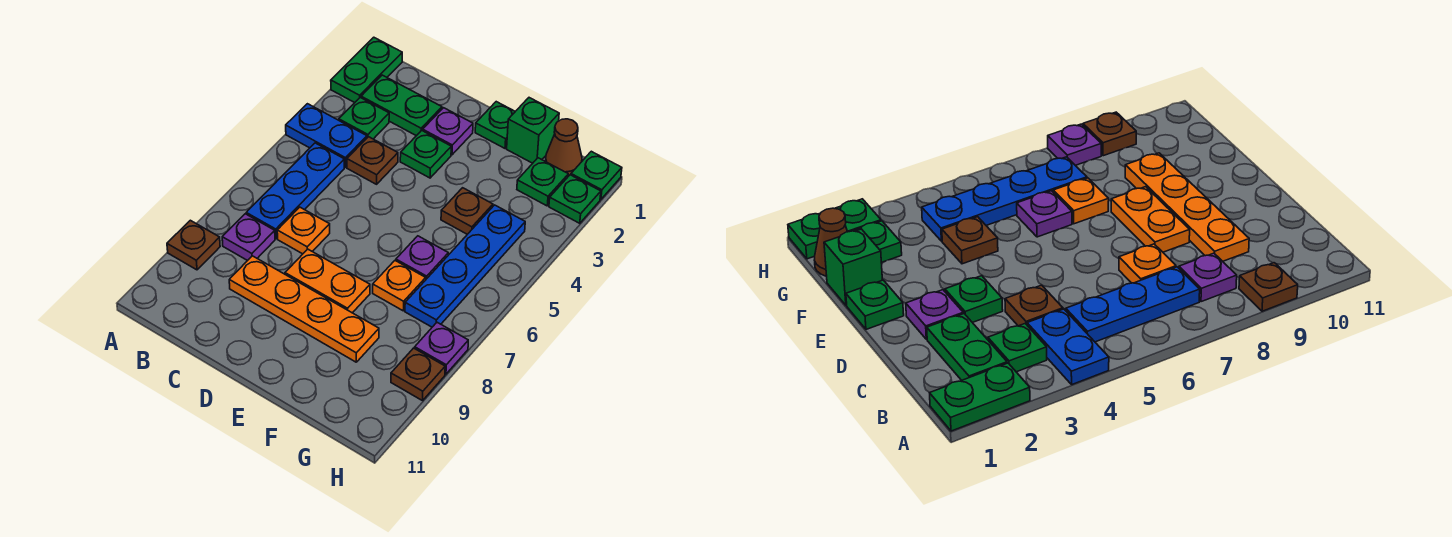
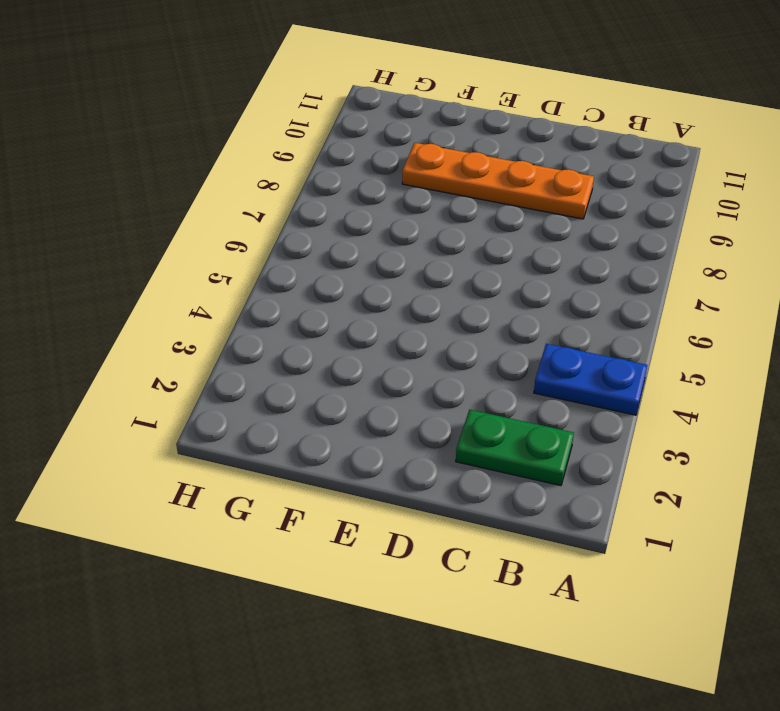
none -> green plate A1:A2 level 1
none -> brown plate A9 level 1
none -> green plate B3 level 1

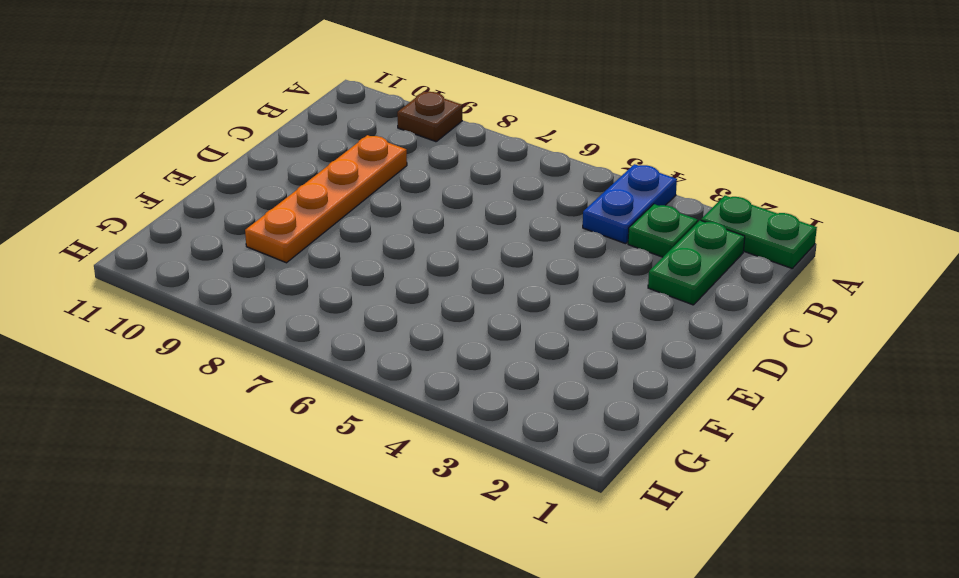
none -> blue plate B5:B7 level 1
none -> purple plate B8 level 1
none -> brown plate C4 level 1

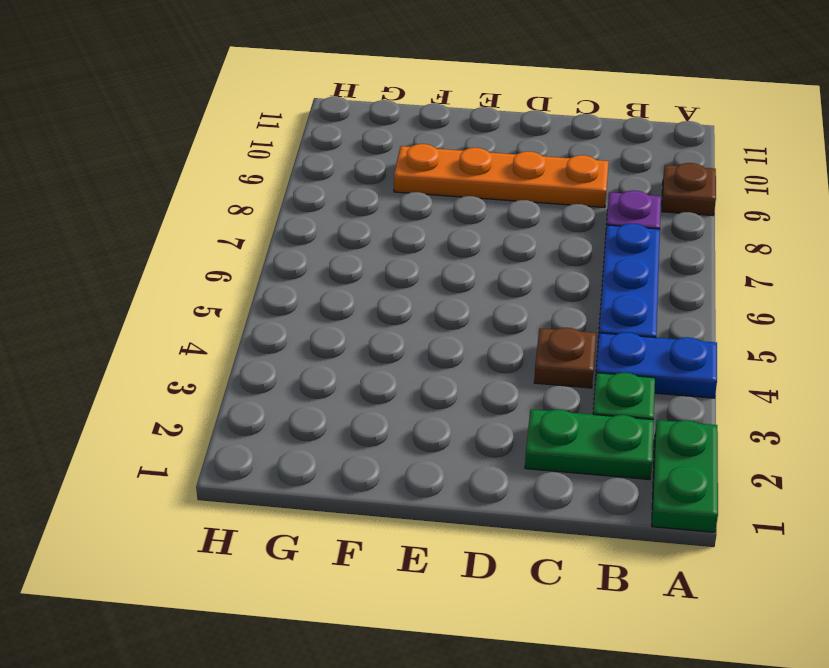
none -> orange plate C7 level 1
none -> purple plate D2 level 1
none -> green plate D3 level 1

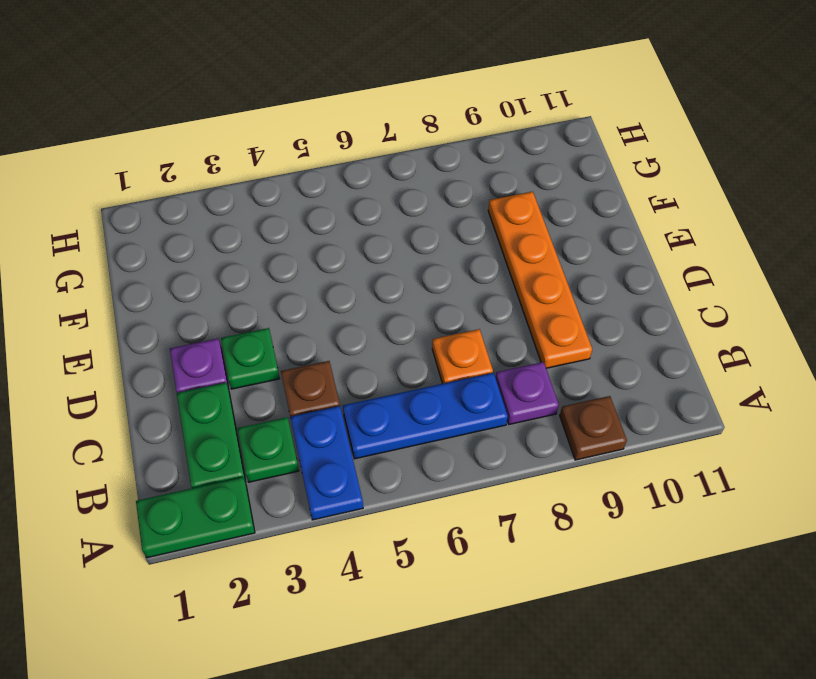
none -> orange plate D8:E8 level 1
none -> green plate E1 level 1
none -> green brick F1 level 1

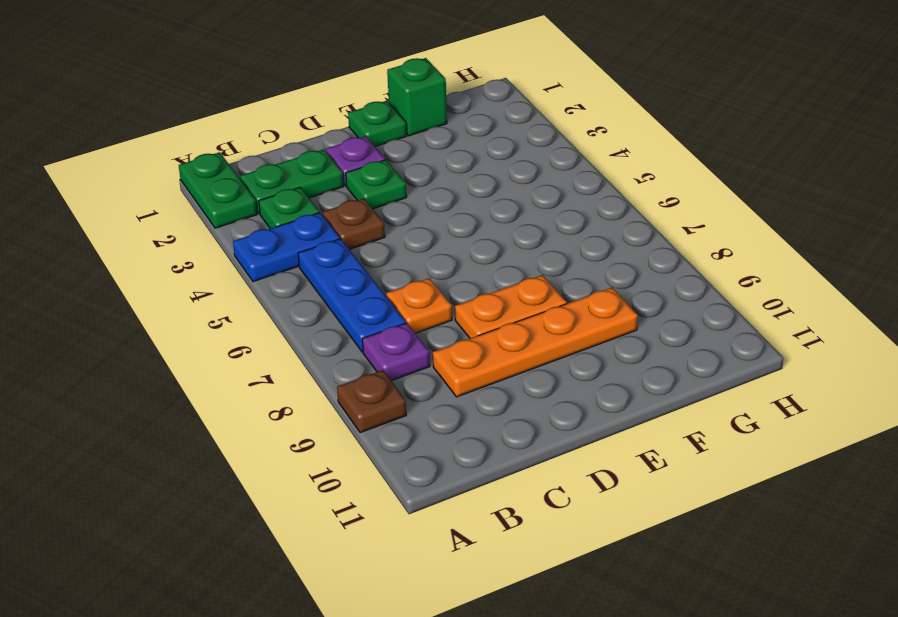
none -> brown plate F4 level 1
none -> purple plate F6 level 1
none -> orange plate F7 level 1

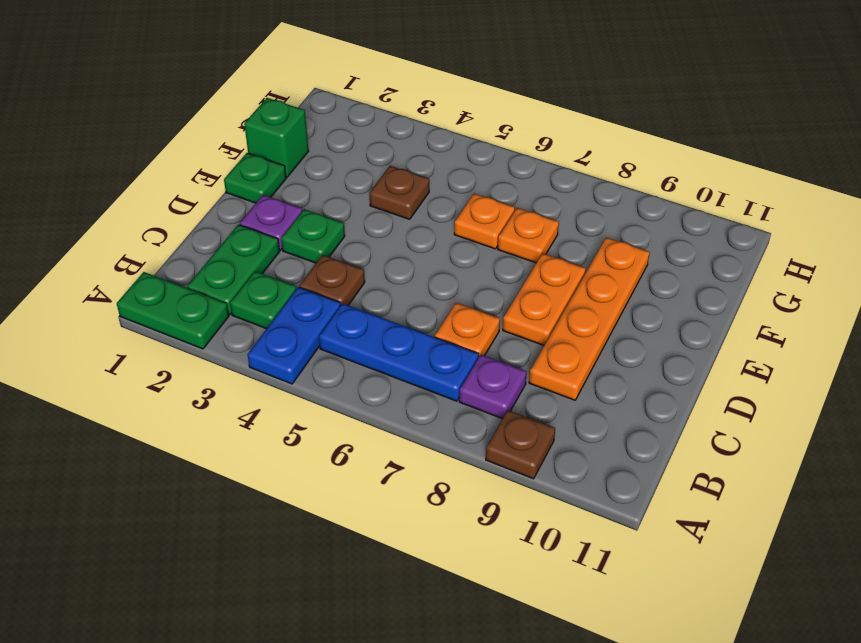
orange plate F6 level 1 -> purple plate F6 level 1
none -> brown cone G1 level 1
none -> green plate G2 level 1
none -> blue plate G4:G7 level 1

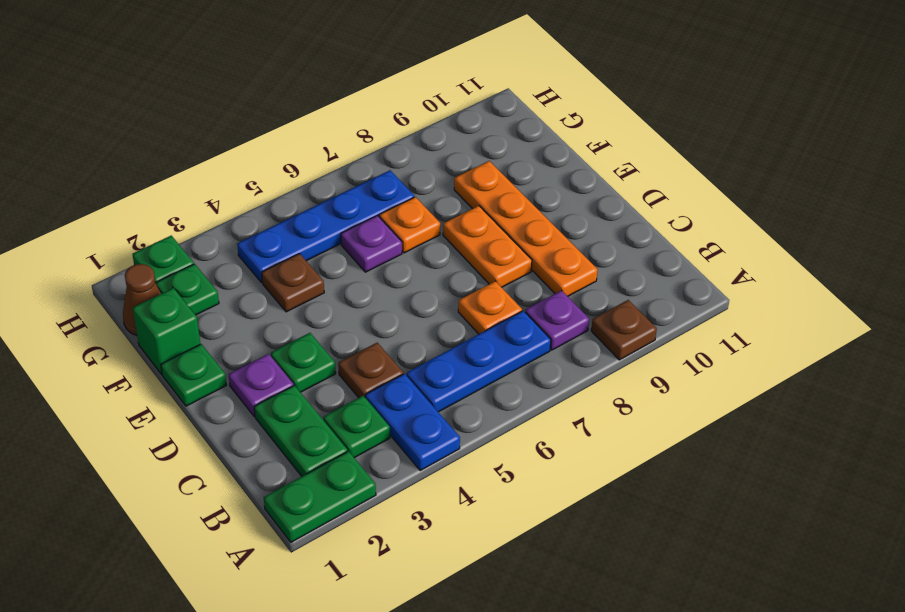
none -> green plate H1 level 1
none -> purple plate H8 level 1
none -> brown plate H9 level 1

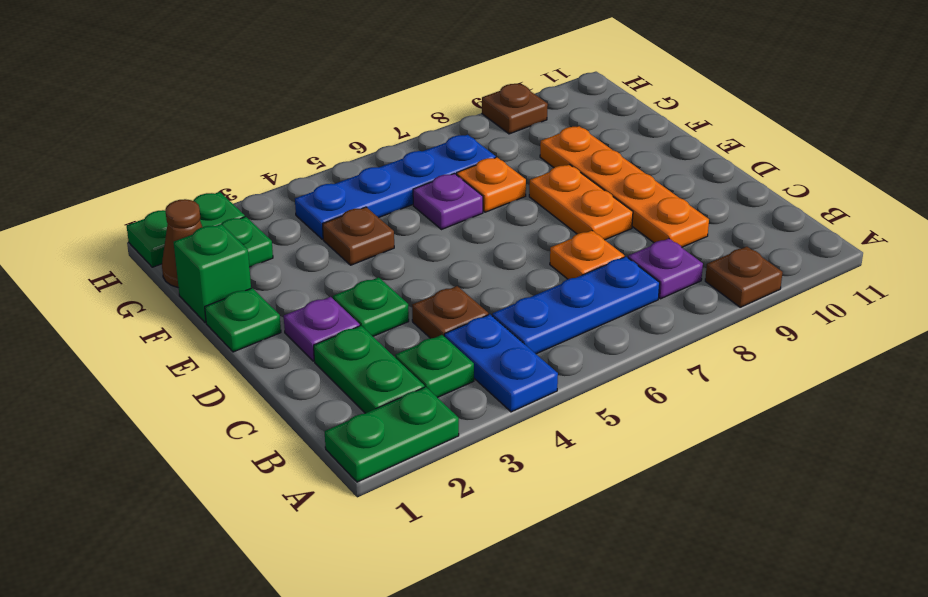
none -> purple plate H8 level 1

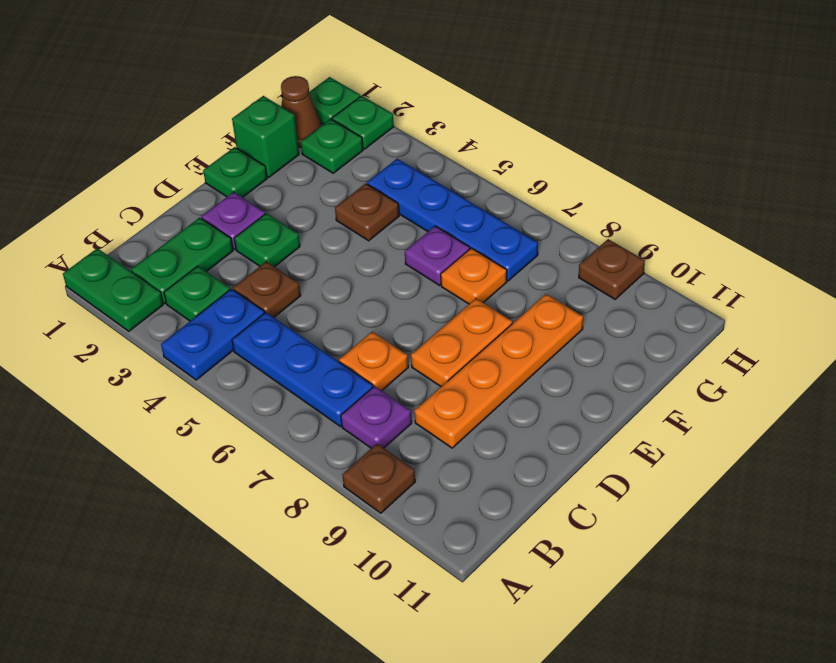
none -> purple plate H8 level 1

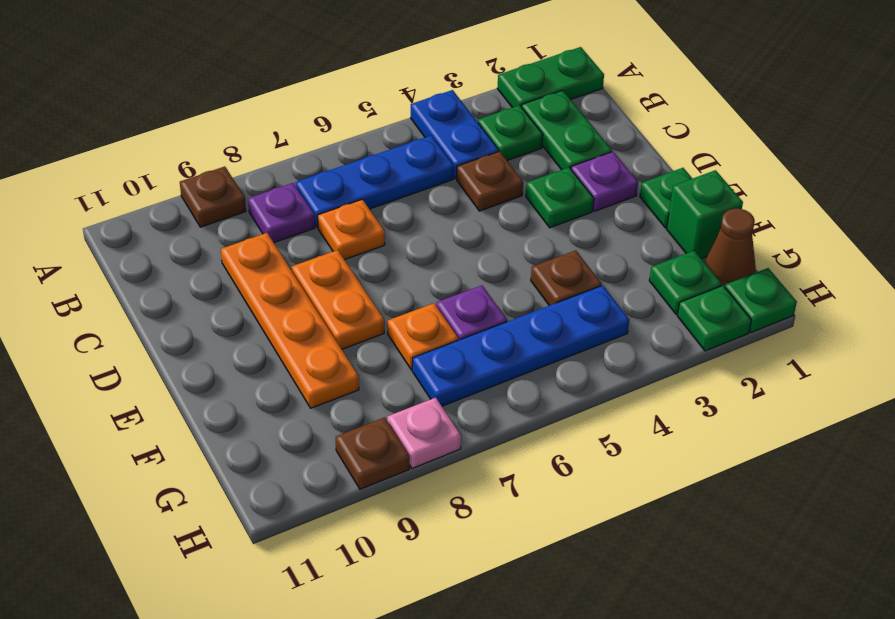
pink plate H8 level 1 -> purple plate H8 level 1

